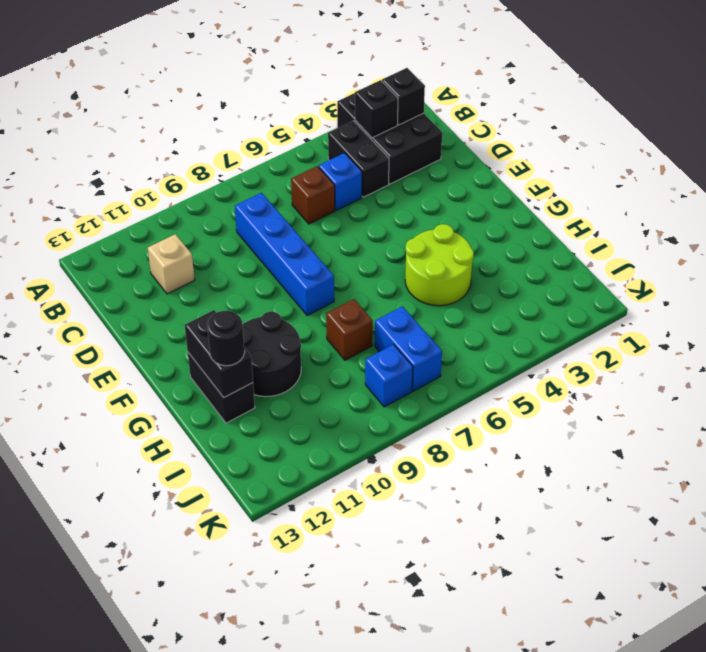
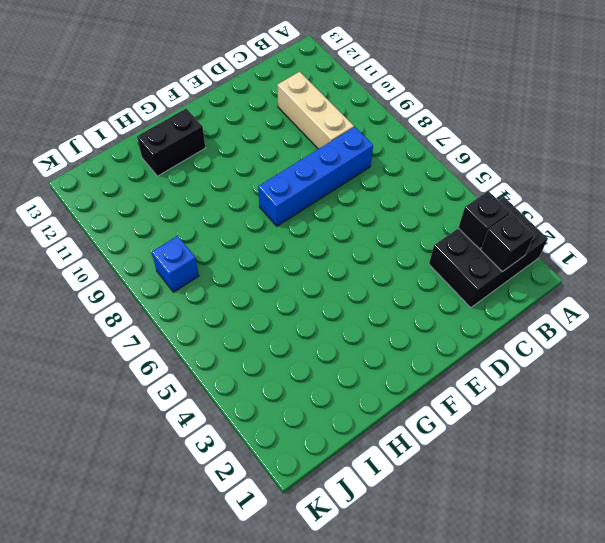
tan brick C9:C11 level 1 -> tan brick C11 level 1
none -> black brick B4:C4 level 1
none -> blue brick C5 level 1
none -> brown brick C6 level 1

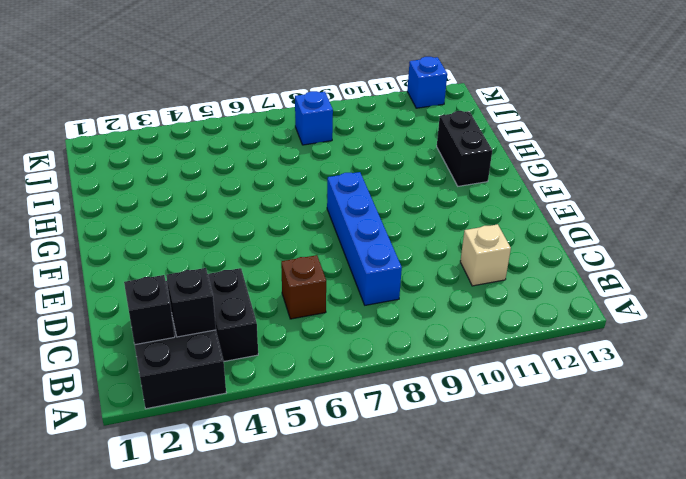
blue brick K12 level 1 -> blue brick C5 level 1
none -> lime round brick G4:H5 level 1
none -> black round brick G10:H11 level 1
none -> brown brick H8 level 1

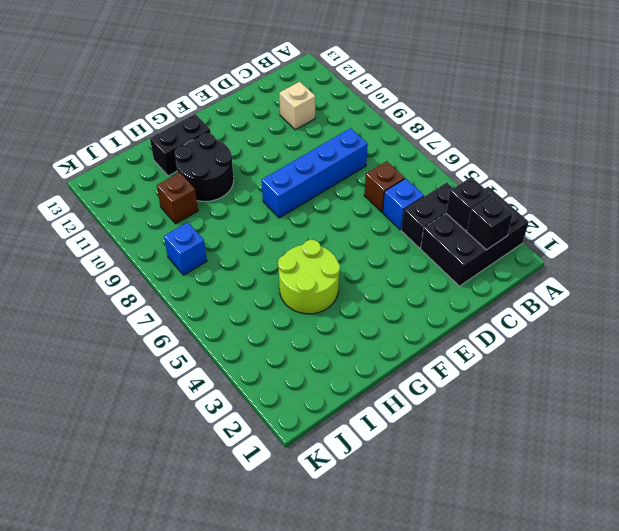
brown brick I10 level 1 -> brown brick H8 level 1
none -> blue brick I7:J7 level 1
none -> black brick G12:H12 level 2
none -> black round brick H12 level 3

